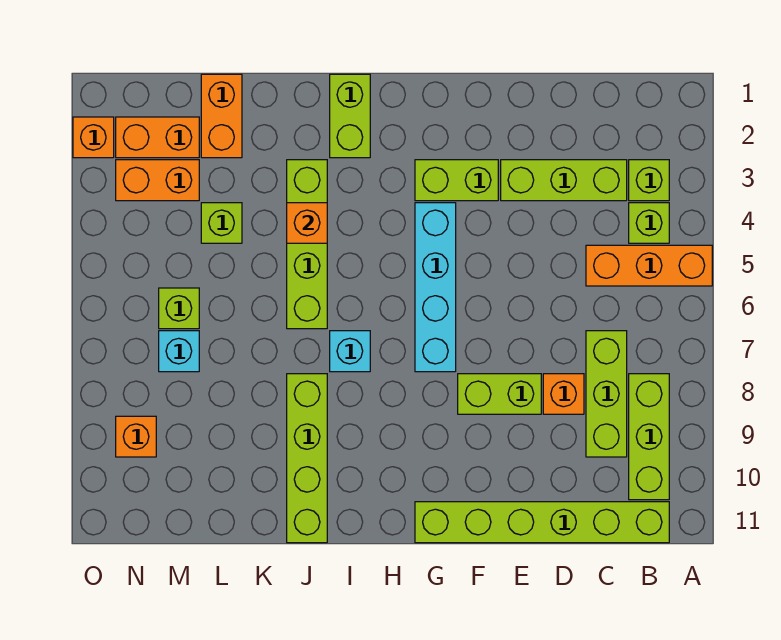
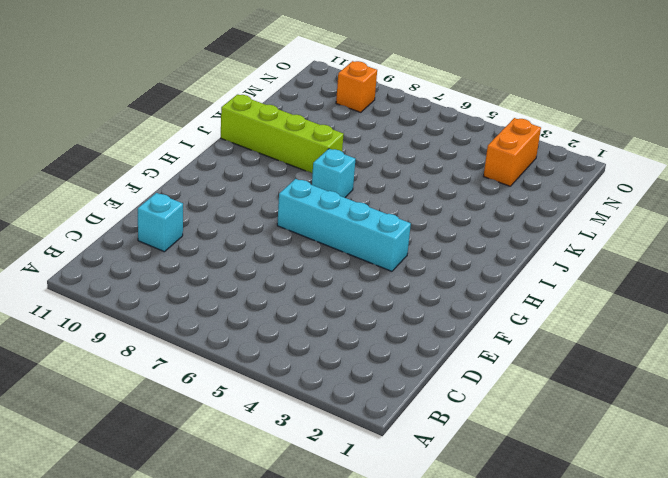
cyan brick D10 level 1 -> cyan brick M7 level 1
none -> orange brick A5:C5 level 1
none -> lime brick B3 level 1
none -> lime brick B4 level 1

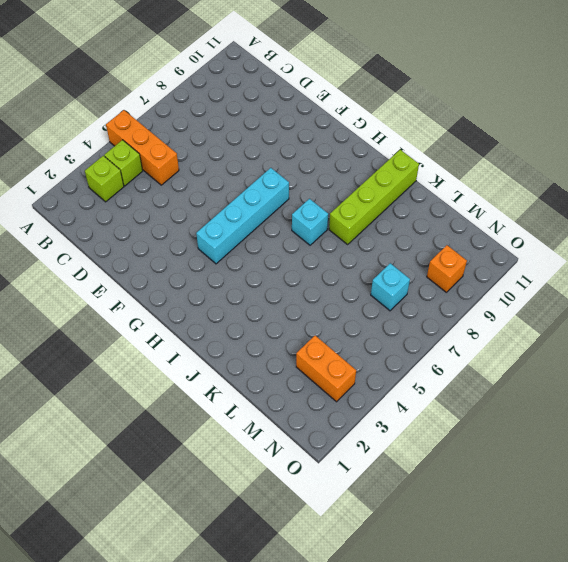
none -> lime brick B8:B10 level 1
none -> lime brick B11:G11 level 1
none -> lime brick C3:E3 level 1

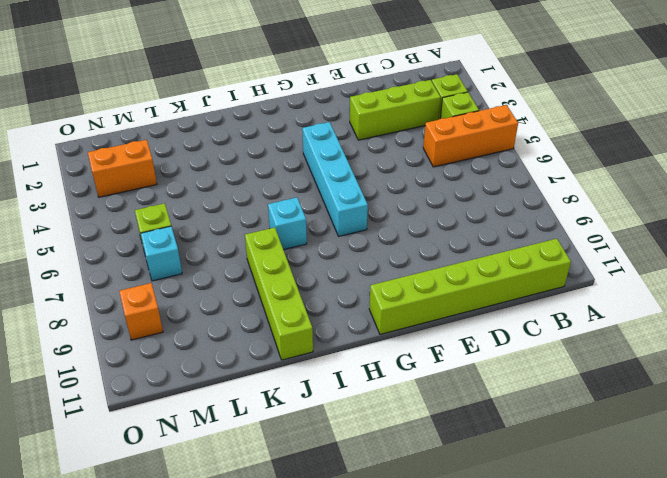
none -> lime brick B8:B10 level 1
none -> lime brick C7:C9 level 1
none -> orange brick D8 level 1

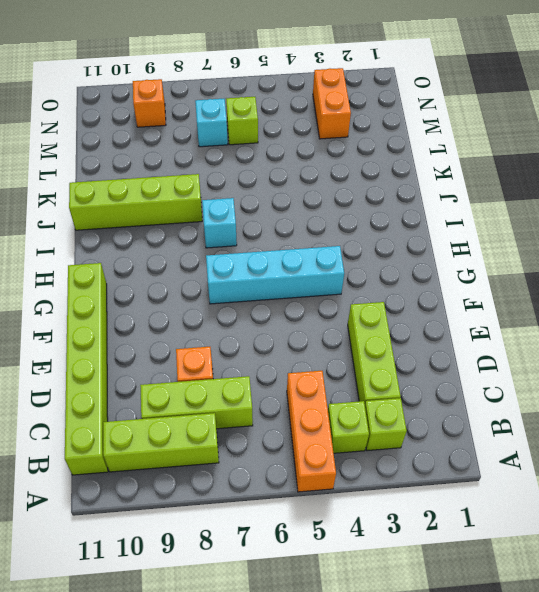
none -> lime brick E8:F8 level 1
none -> lime brick F3:G3 level 1
none -> lime brick I1:I2 level 1

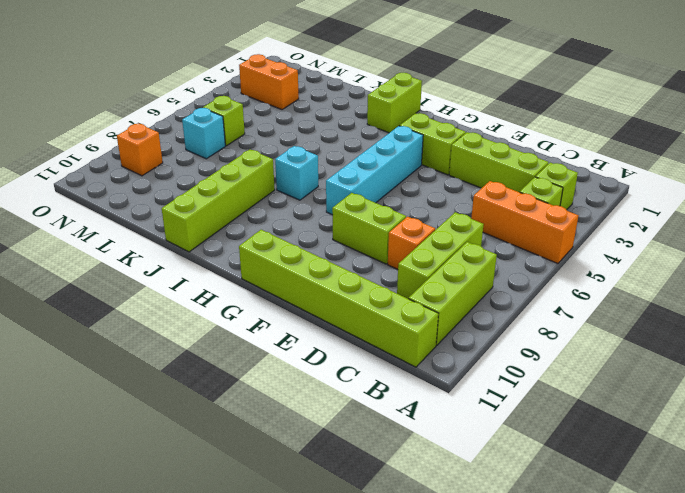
none -> lime brick J3:J6 level 1
none -> orange brick L1:L2 level 1
none -> lime brick L4 level 1

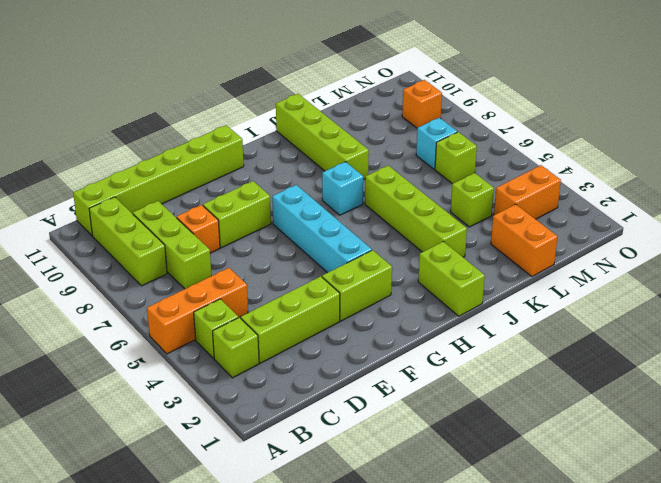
none -> orange brick M2:N2 level 1
none -> orange brick O2 level 1
none -> orange brick J4 level 2

